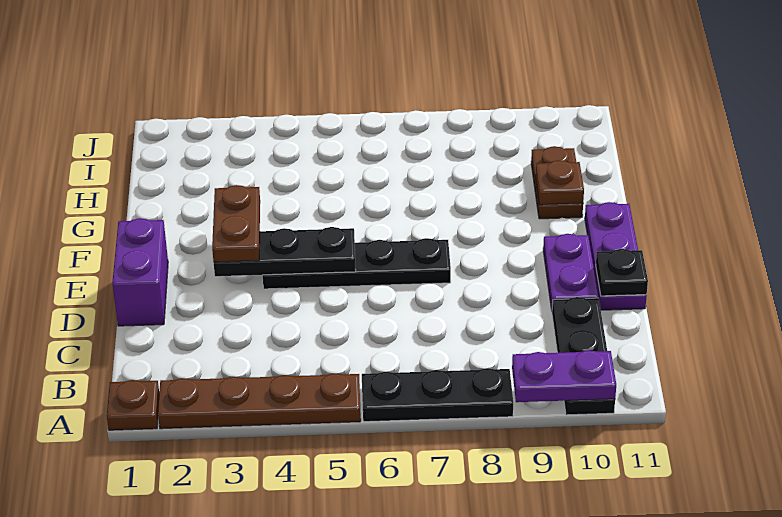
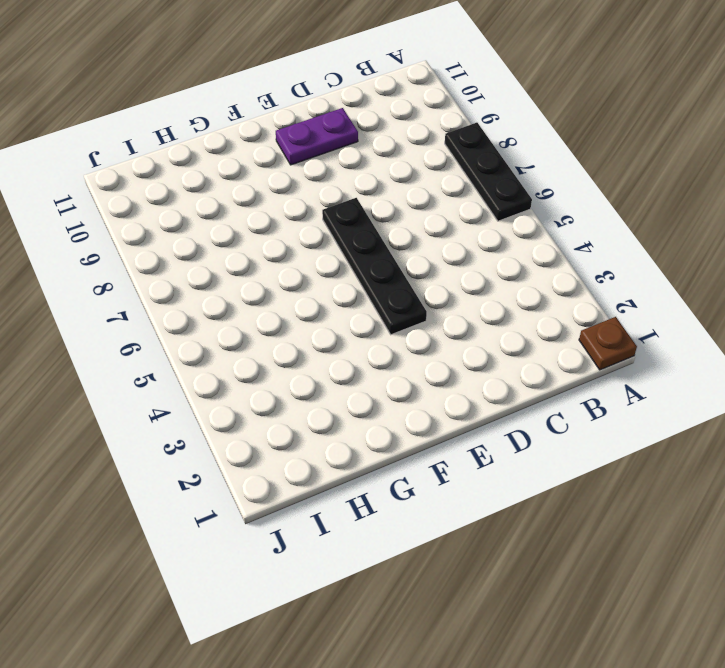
none -> brown plate A2:A5 level 1
none -> black plate A10:C10 level 1
none -> purple brick D1:E1 level 1

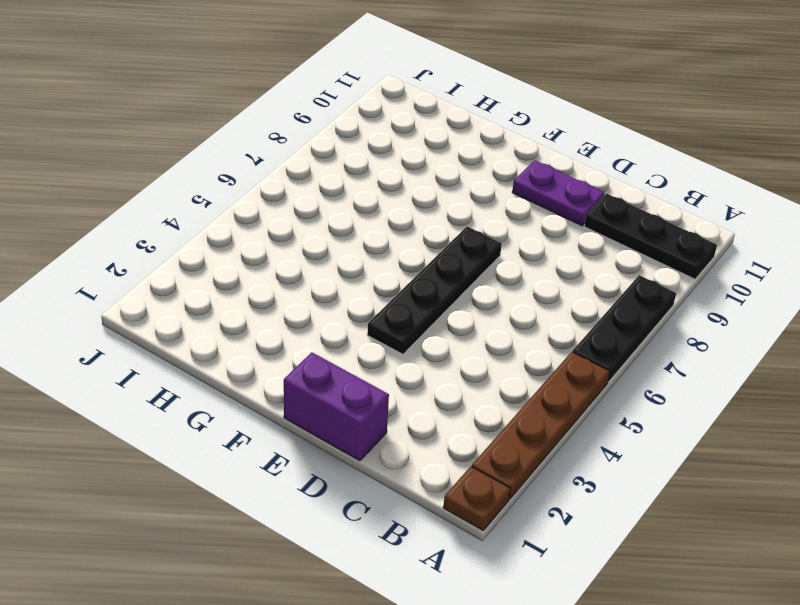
none -> purple plate D11:F11 level 1
none -> brown plate G10:H10 level 1
none -> purple plate A9:A10 level 2

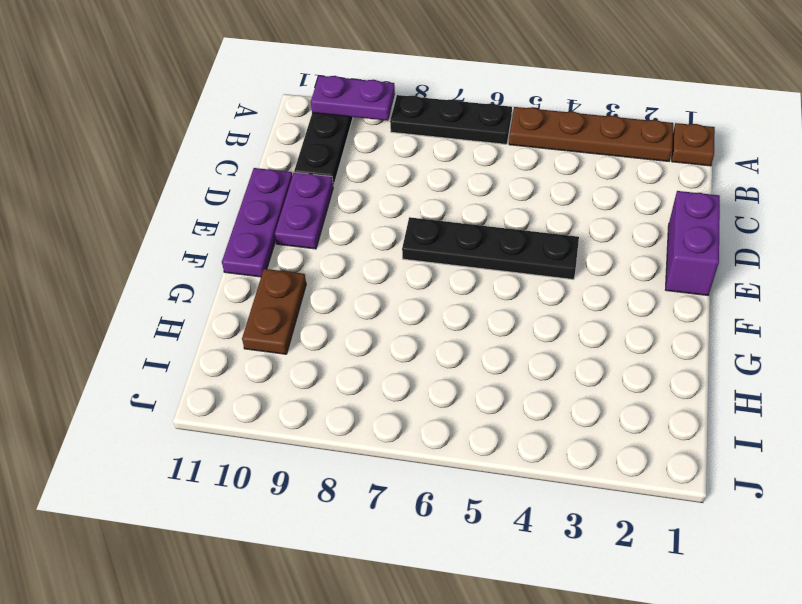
none -> black plate D11 level 2
none -> black plate E3:E5 level 2
none -> brown plate G10 level 2

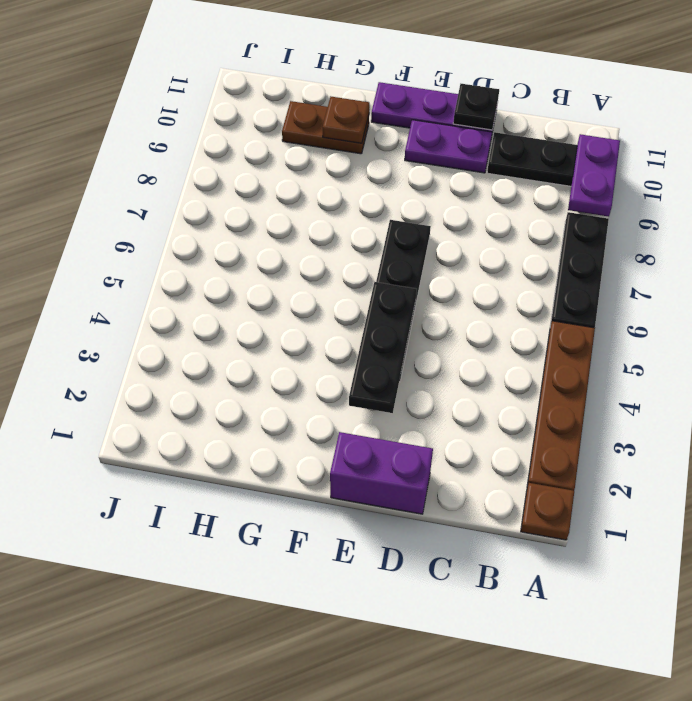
none -> brown plate E3:F3 level 3

